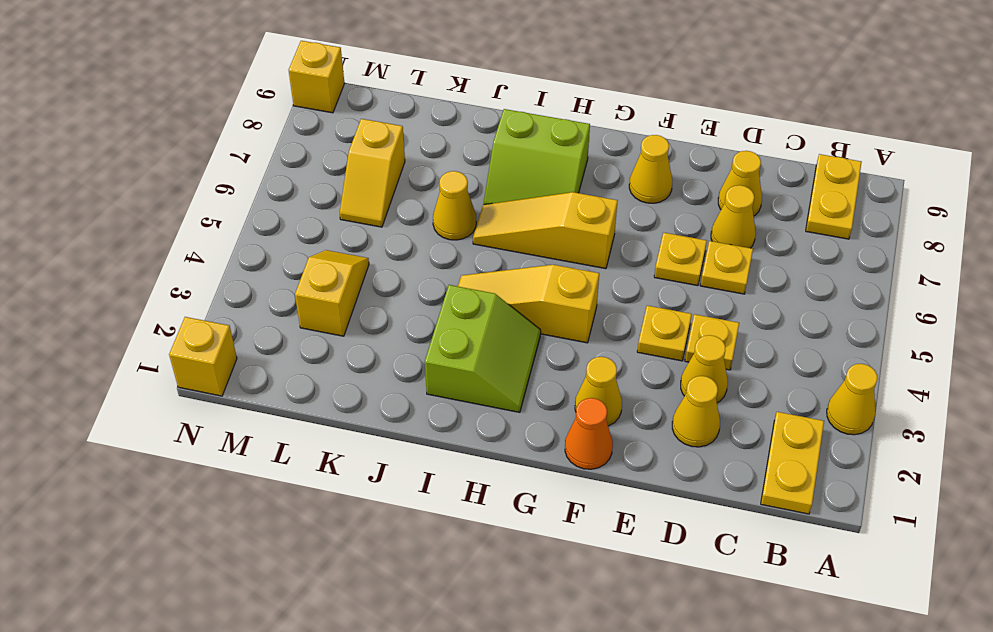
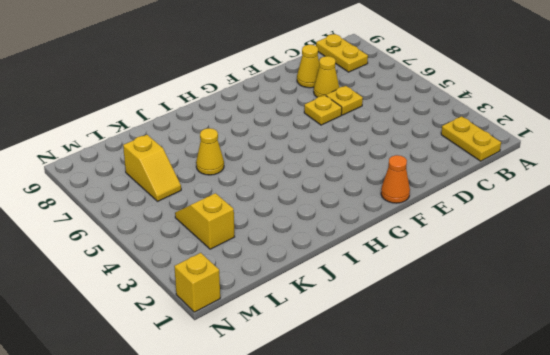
none -> yellow cone A3 level 1
none -> yellow cone D2 level 1
none -> yellow cone D3 level 1

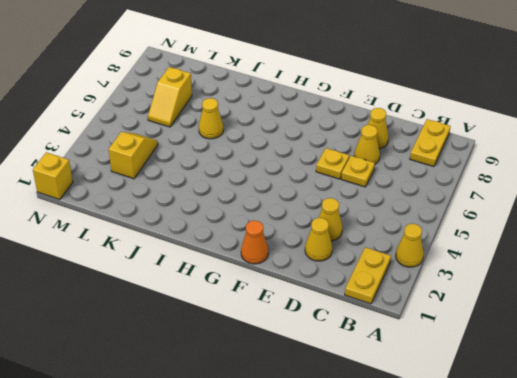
none -> yellow plate D4 level 1
none -> yellow plate E4 level 1
none -> yellow cone F2 level 1

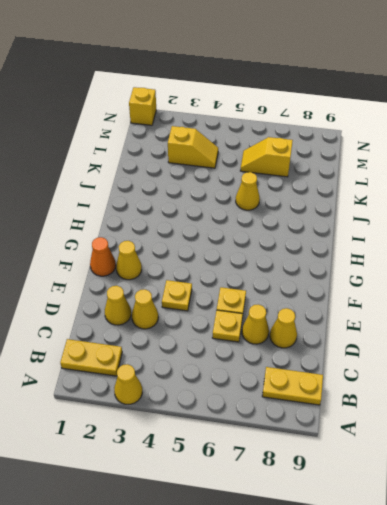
none -> yellow plate D4 level 1
none -> yellow cone F8 level 1
none -> yellow slope G4:I4 level 1 top G

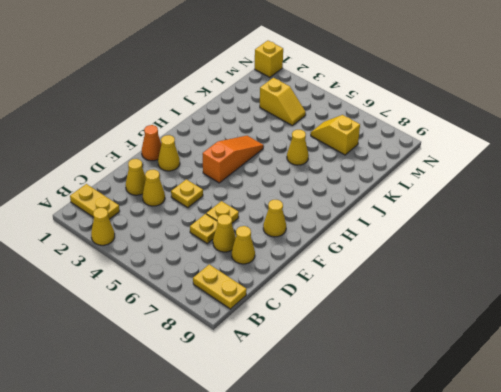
orange slope G4:I4 level 1 top G -> yellow slope G4:I4 level 1 top G
none -> yellow plate D4 level 1
none -> yellow slope G6:I6 level 1 top G
none -> lime slope H2:I3 level 1 top I

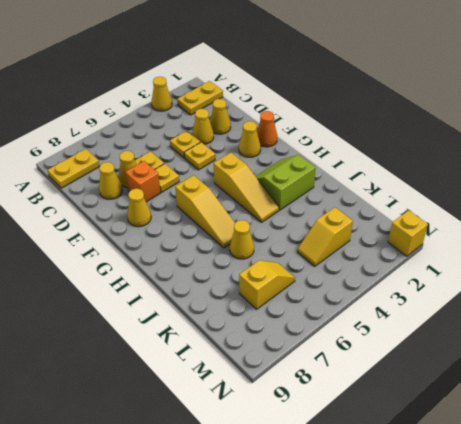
orange brick E7 level 1 -> none
none -> lime slope H7:I8 level 1 top 8
none -> yellow brick N9 level 1

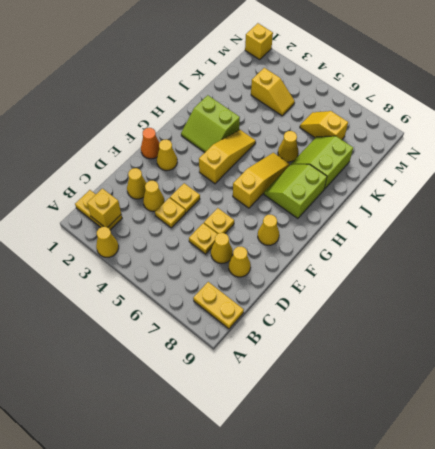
yellow brick B2 level 2 -> yellow brick N9 level 1
lime slope J7:K8 level 1 top 8 -> none

